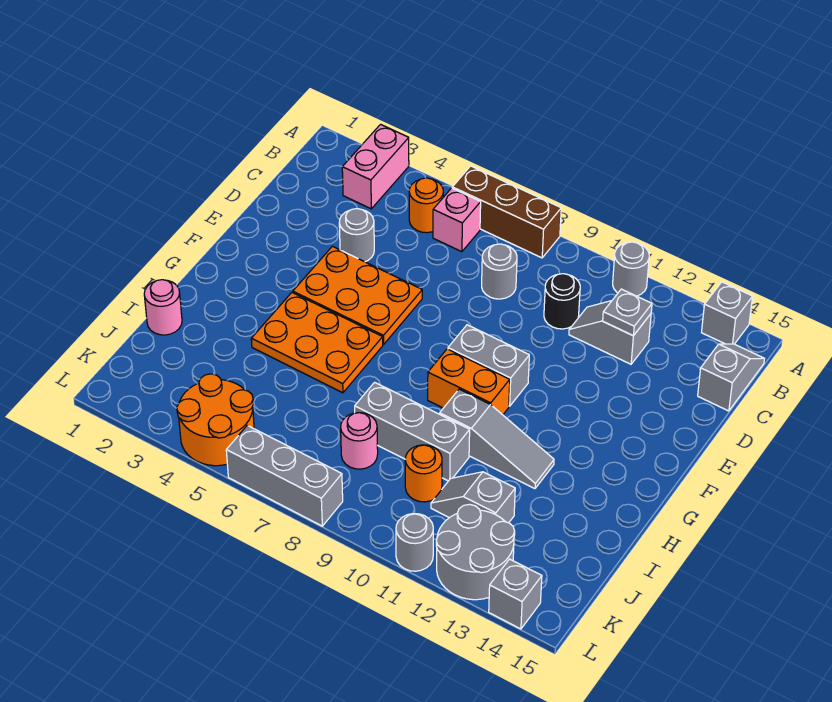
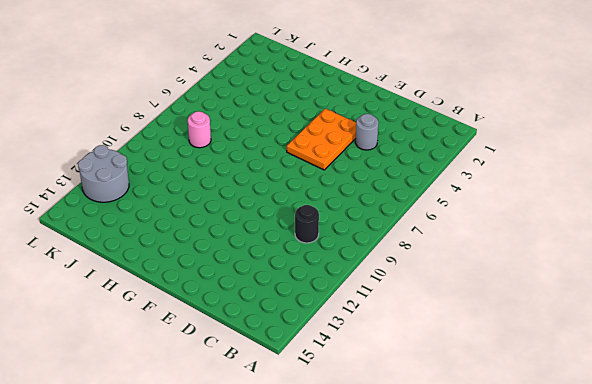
none -> pink brick A3:B3 level 1
none -> brown brick A6:A8 level 1
none -> grey round brick A11 level 1

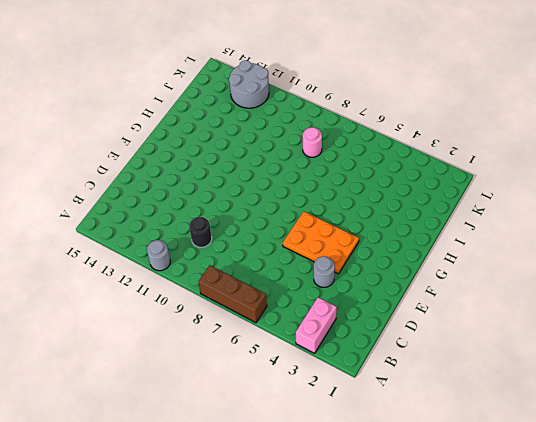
none -> grey brick A14 level 1
none -> orange round brick B5 level 1
none -> pink brick B6 level 1

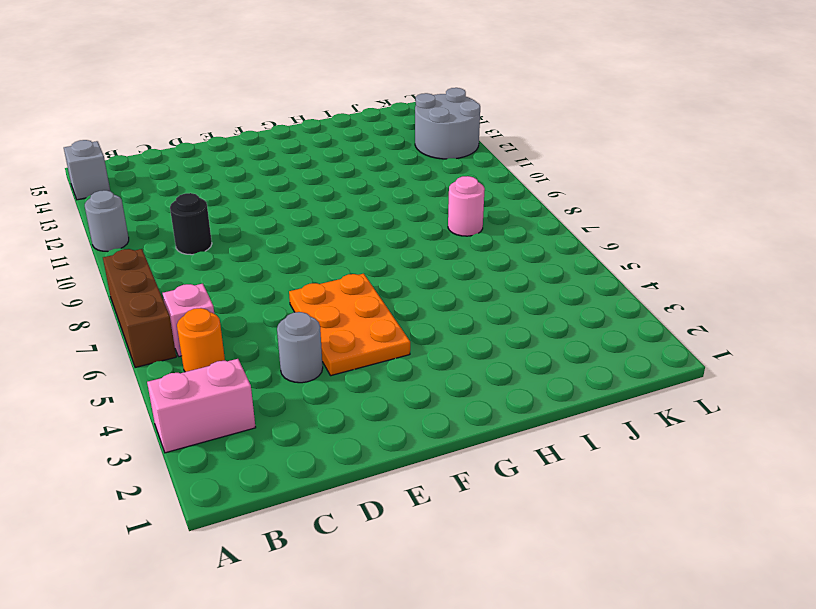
none -> grey slope B15:C15 level 1 top C
none -> grey round brick C8 level 1
none -> grey slope C11:C12 level 1 top 12

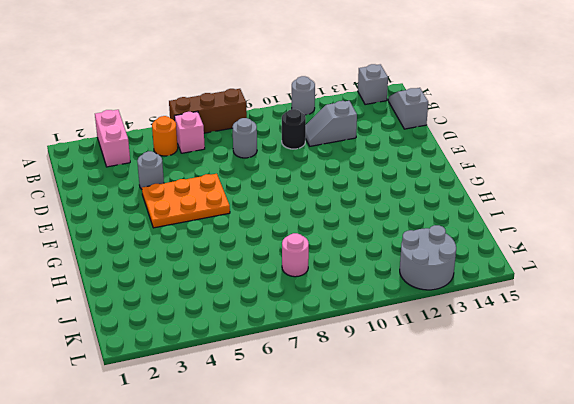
none -> grey brick F9:F10 level 1
none -> orange plate G4:H6 level 1
none -> orange brick G9:G10 level 1

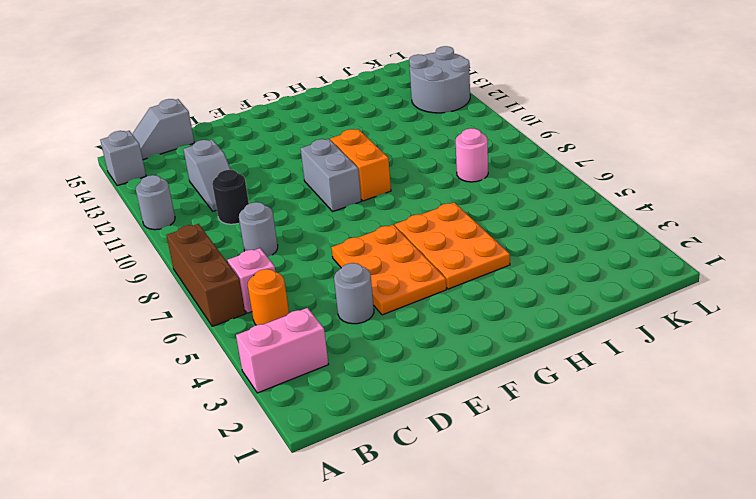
none -> grey slope H10:H12 level 1 top 10
none -> pink round brick I1 level 1
none -> grey brick I8:I10 level 1

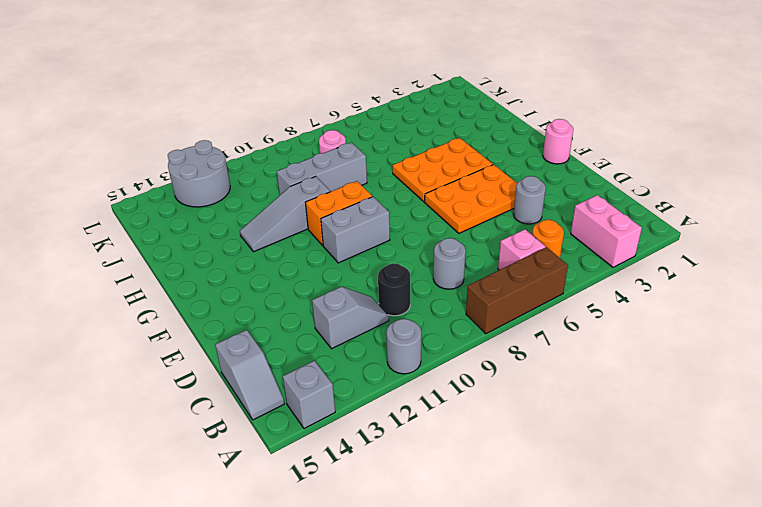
pink round brick F1 level 1 -> pink round brick I1 level 1
none -> orange round brick J10 level 1
none -> grey slope J11:J12 level 1 top 12
none -> orange round brick K4:L5 level 1

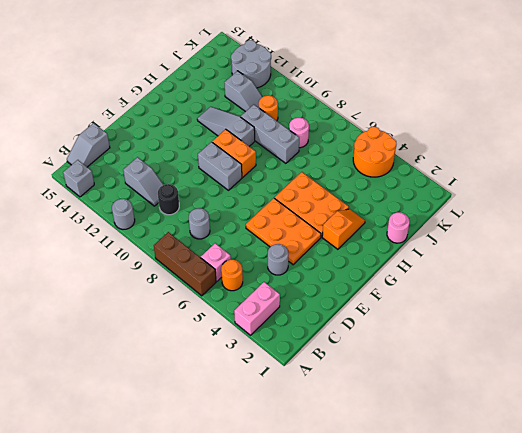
orange slope G3:H3 level 1 top G -> none
none -> grey brick L6:L8 level 1
none -> grey round brick L11 level 1
none -> grey brick L14 level 1

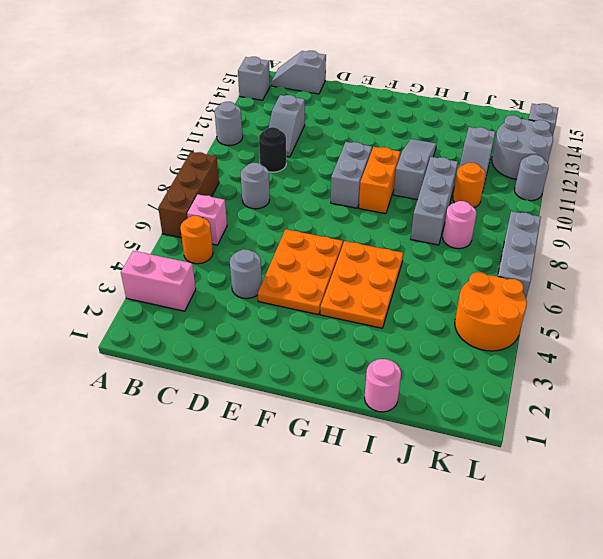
none -> grey plate C12 level 2

